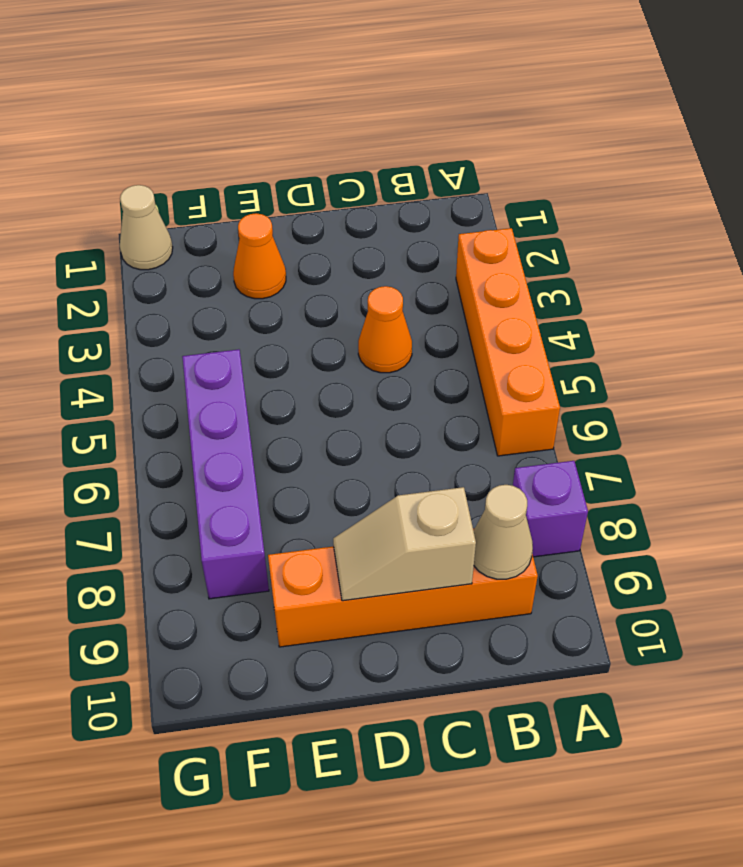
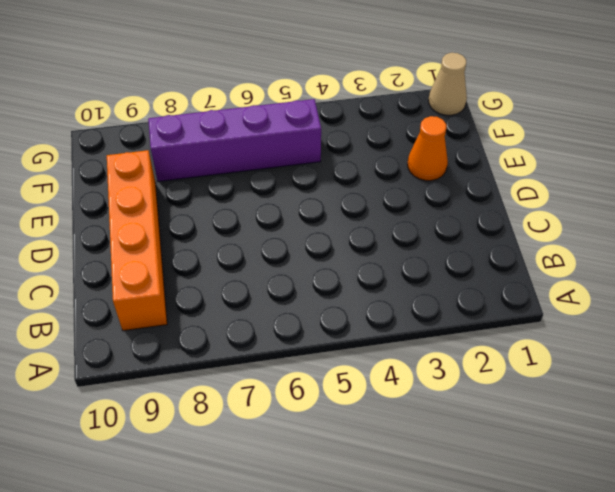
none -> orange brick A3:A6 level 1
none -> purple brick A8 level 1

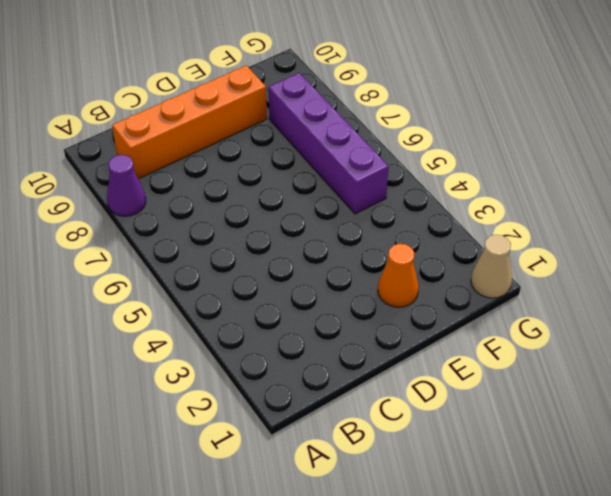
purple cone A8 level 1 -> purple brick A8 level 1
none -> orange brick A3:A6 level 1
none -> orange cone C4 level 1

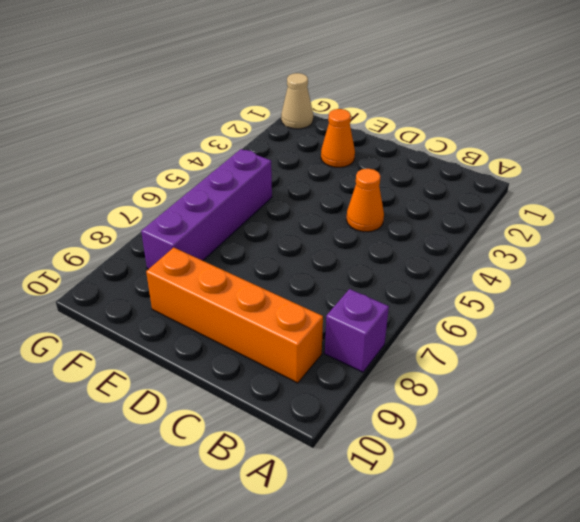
none -> orange brick A3:A6 level 1
none -> tan cone B9 level 2

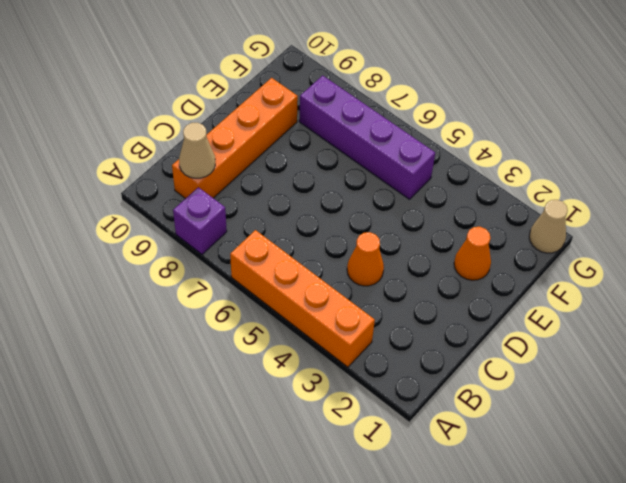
none -> tan slope C9:D9 level 2 top C

